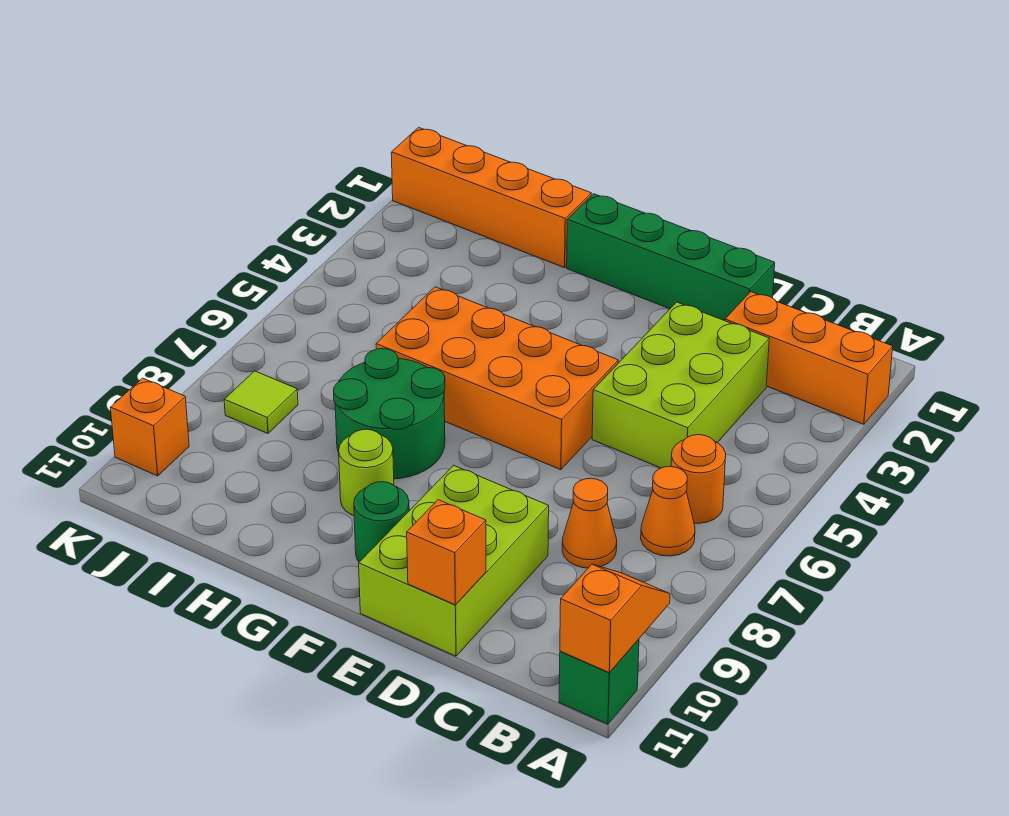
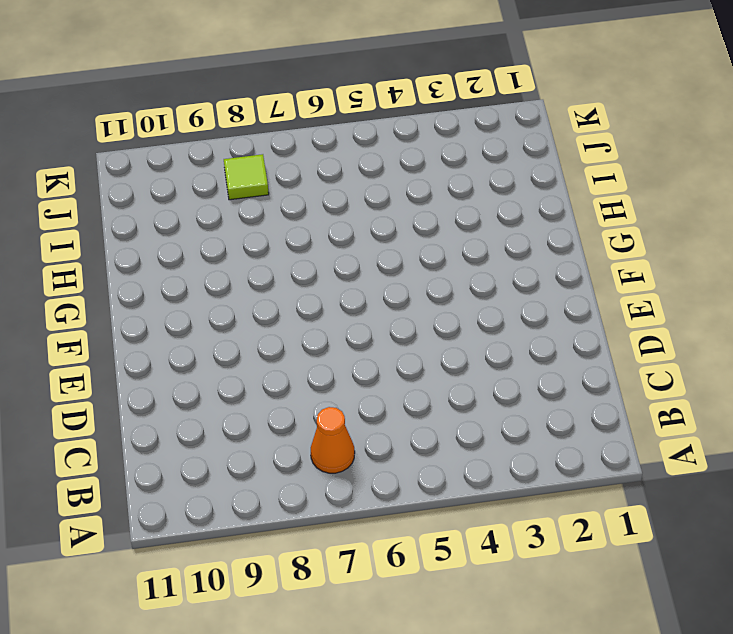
none -> orange brick A2:C2 level 1
none -> green brick A11 level 1
none -> orange round brick B6 level 1

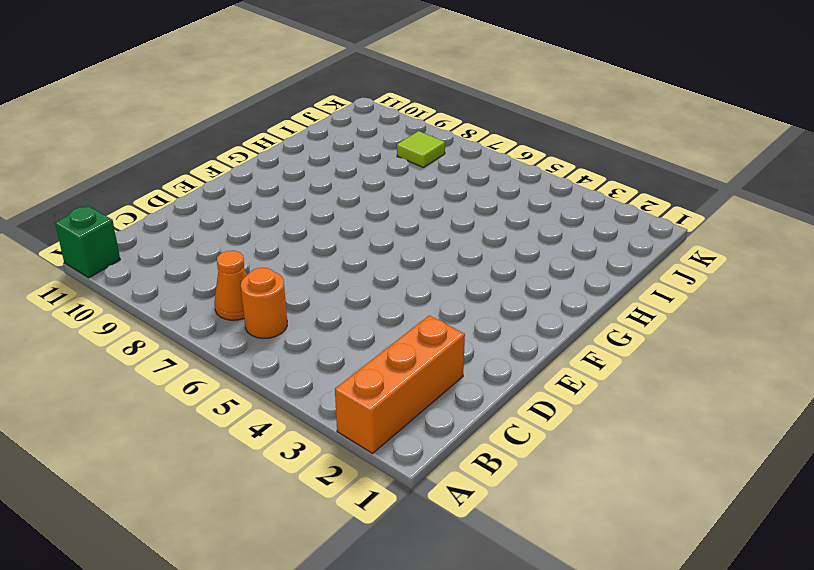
none -> lime brick C3:D5 level 1
none -> orange cone C8 level 1
none -> green brick D1:G1 level 1

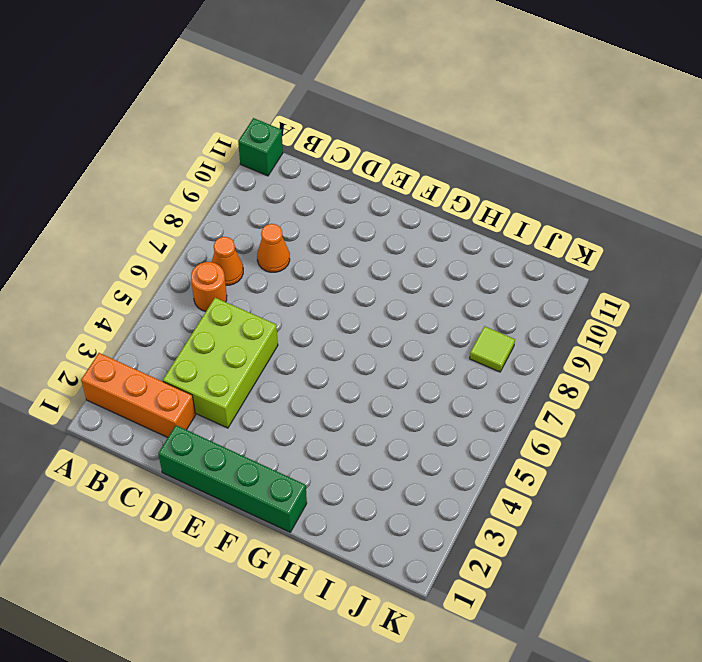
none -> lime brick D9:E11 level 1
none -> orange brick E5:H6 level 1
none -> green round brick F10 level 1

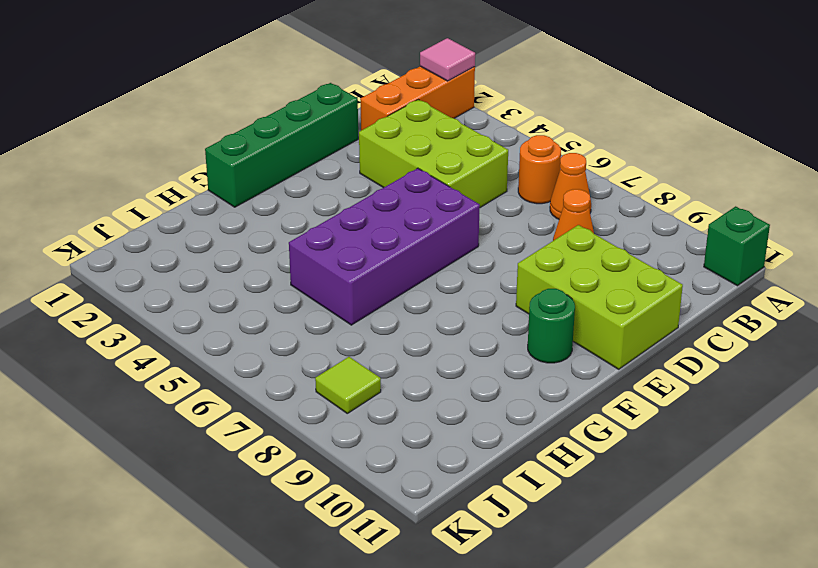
pink tile A2 level 2 -> none
purple brick E5:H6 level 1 -> orange brick E5:H6 level 1
none -> green round brick G7:H8 level 1
none -> lime round brick G9 level 1
none -> orange brick H1:K1 level 1

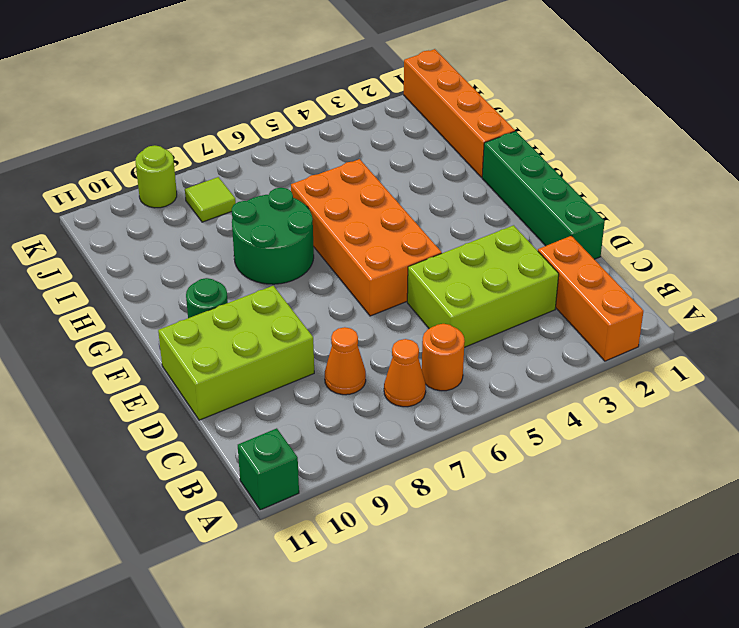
lime round brick K9 level 1 -> lime round brick G9 level 1
none -> orange brick K10 level 1
none -> orange slope A10:A11 level 2 top 11
none -> orange brick D11 level 2

